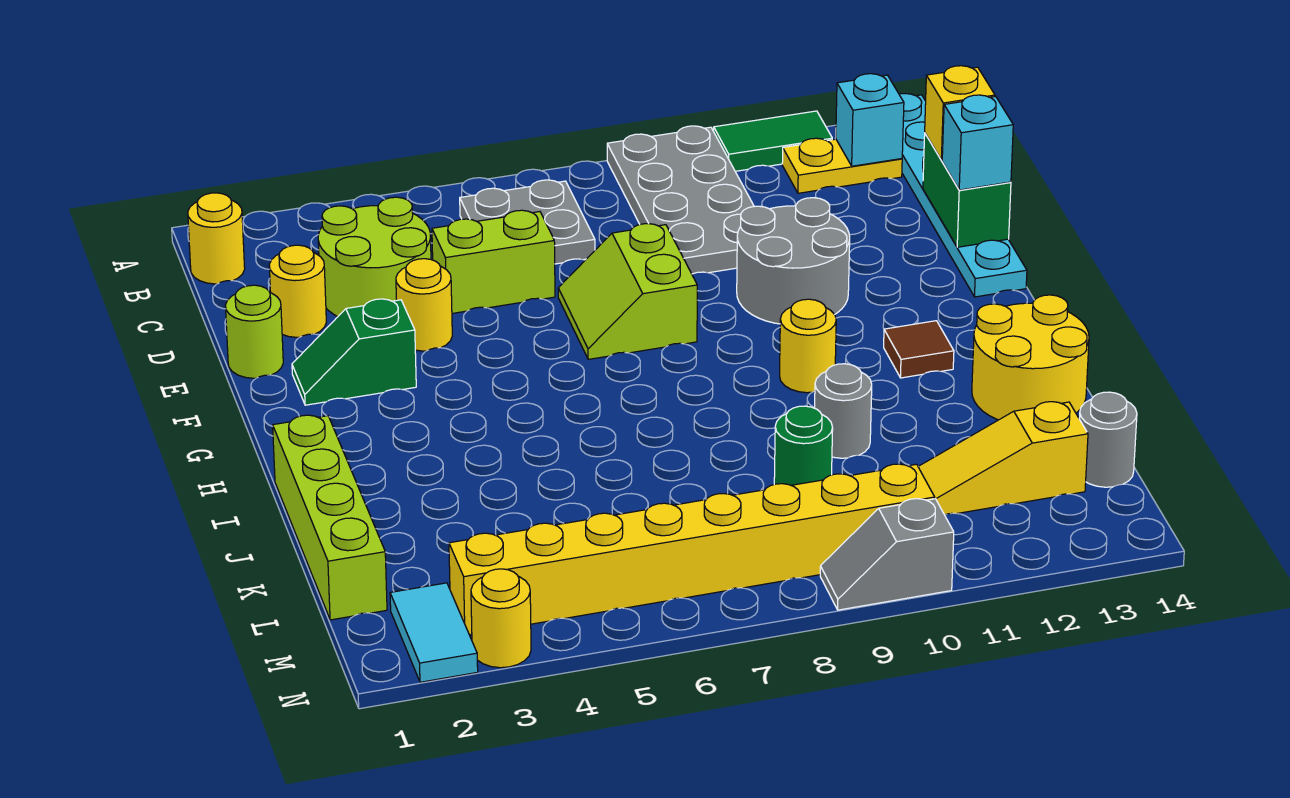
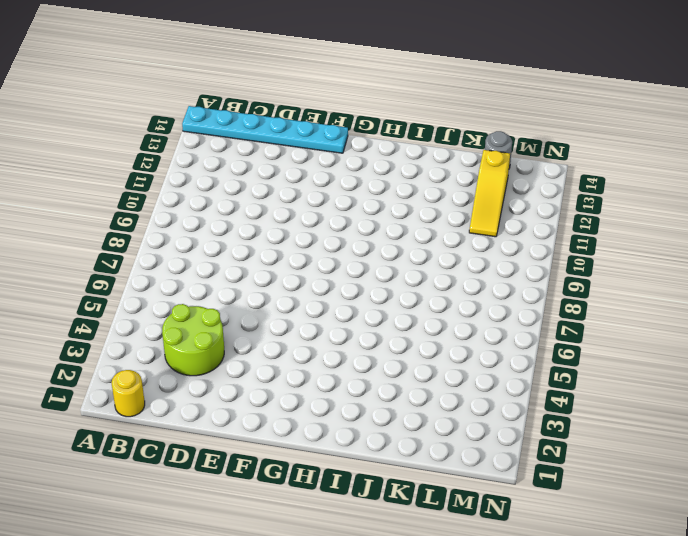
none -> grey plate A9:D10 level 1
none -> green tile A11:A12 level 1
none -> grey plate B6:C7 level 1
none -> yellow plate B12:B13 level 1

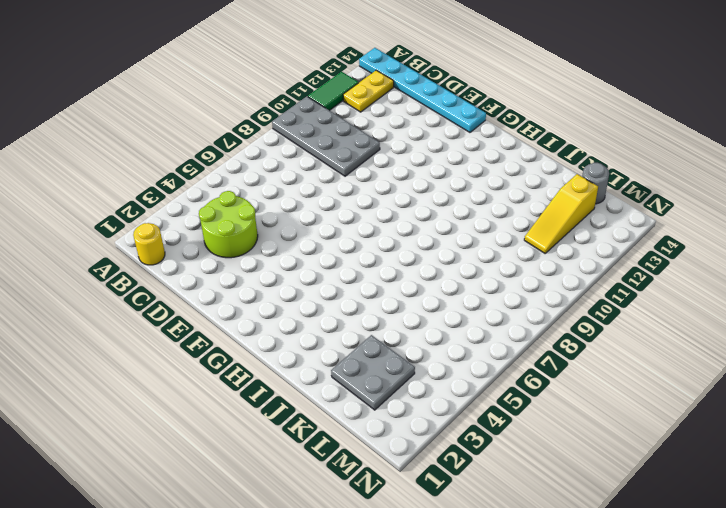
grey plate K2:L3 level 1 -> grey plate B6:C7 level 1
none -> yellow round brick D2 level 1
none -> lime brick D5:D6 level 1
none -> lime round brick E1 level 1
none -> yellow round brick E4 level 1

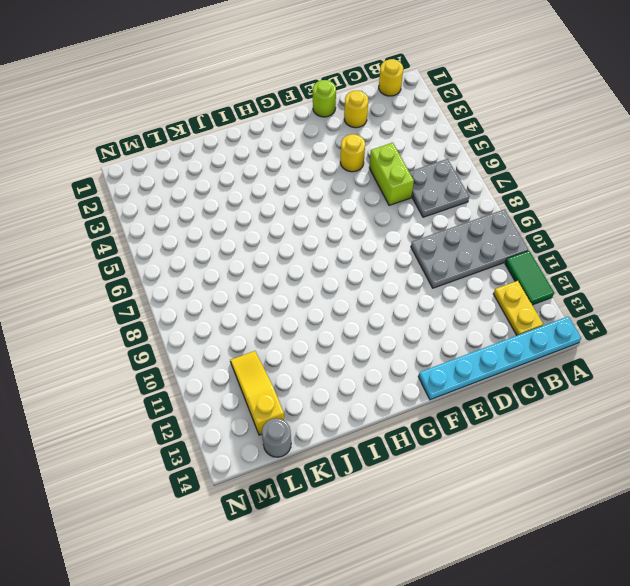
none -> lime round brick C3:D4 level 1
none -> lime slope E7:F8 level 1 top 8
none -> grey round brick E10:F11 level 1
none -> green slope F2:F3 level 1 top 3

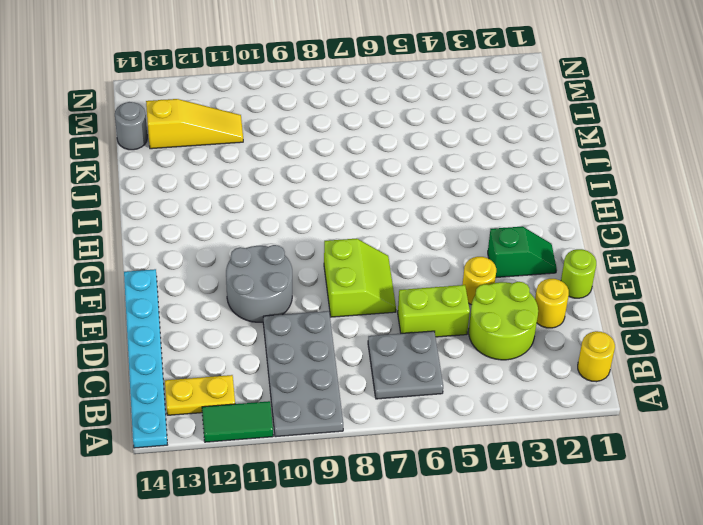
none -> yellow round brick H10 level 1
none -> brown tile H12 level 1
none -> lime brick I1:L1 level 1
none -> yellow round brick I13:J14 level 1

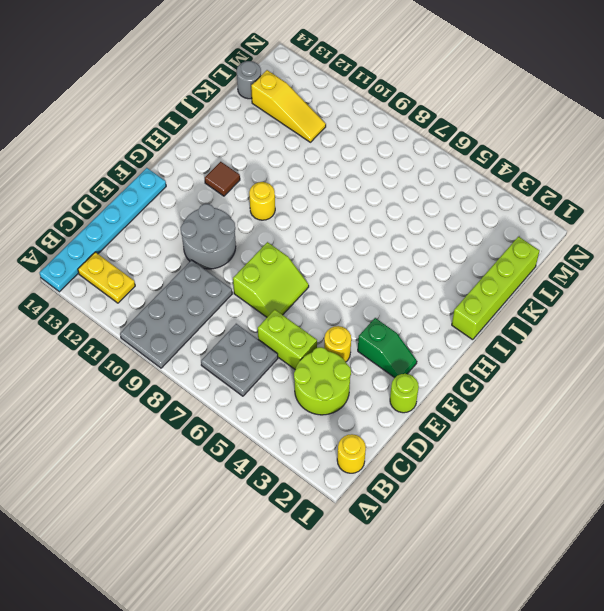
none -> green tile A11:A12 level 1
none -> yellow round brick D2 level 1
none -> yellow round brick I13:J14 level 1
none -> grey round brick J10 level 1

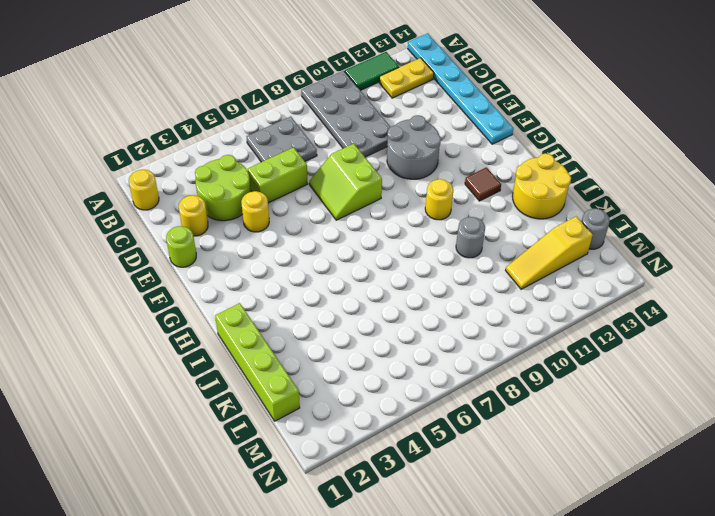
none -> green slope F2:F3 level 1 top 3
none -> green round brick K9 level 1
none -> cyan tile M2:N2 level 1
none -> yellow brick M3:M10 level 1

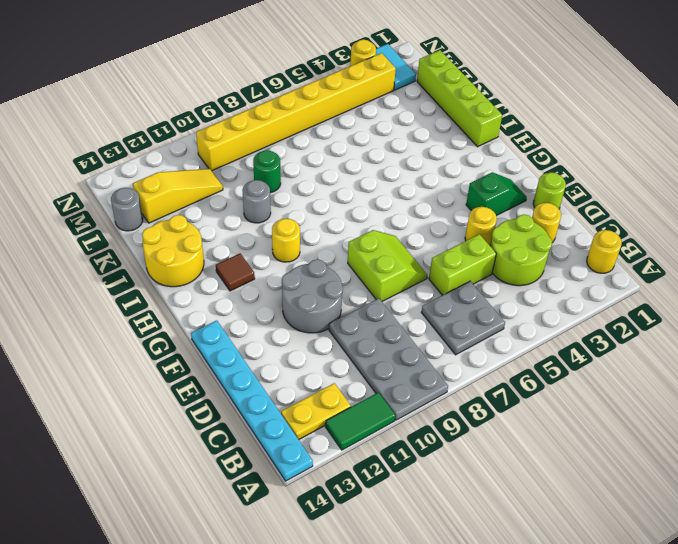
none -> grey slope N9:N10 level 1 top 10
none -> cyan brick B13 level 2
none -> green brick D14:E14 level 2
none -> yellow brick D14 level 3

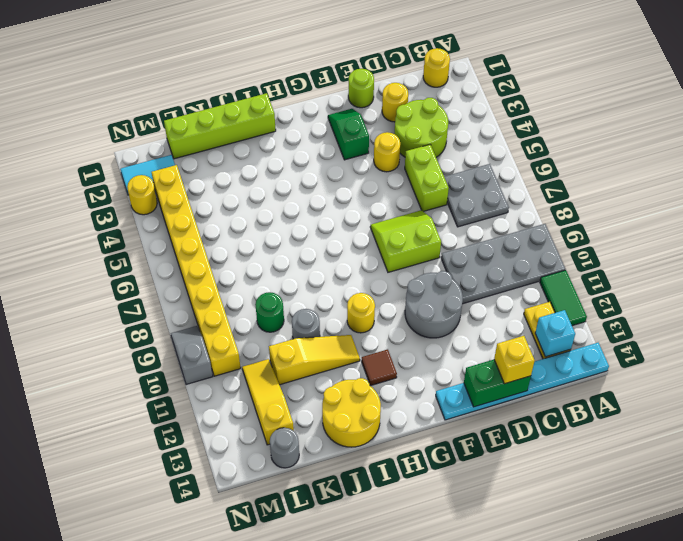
yellow slope I11:K11 level 1 top K -> none
none -> cyan brick E14 level 3

